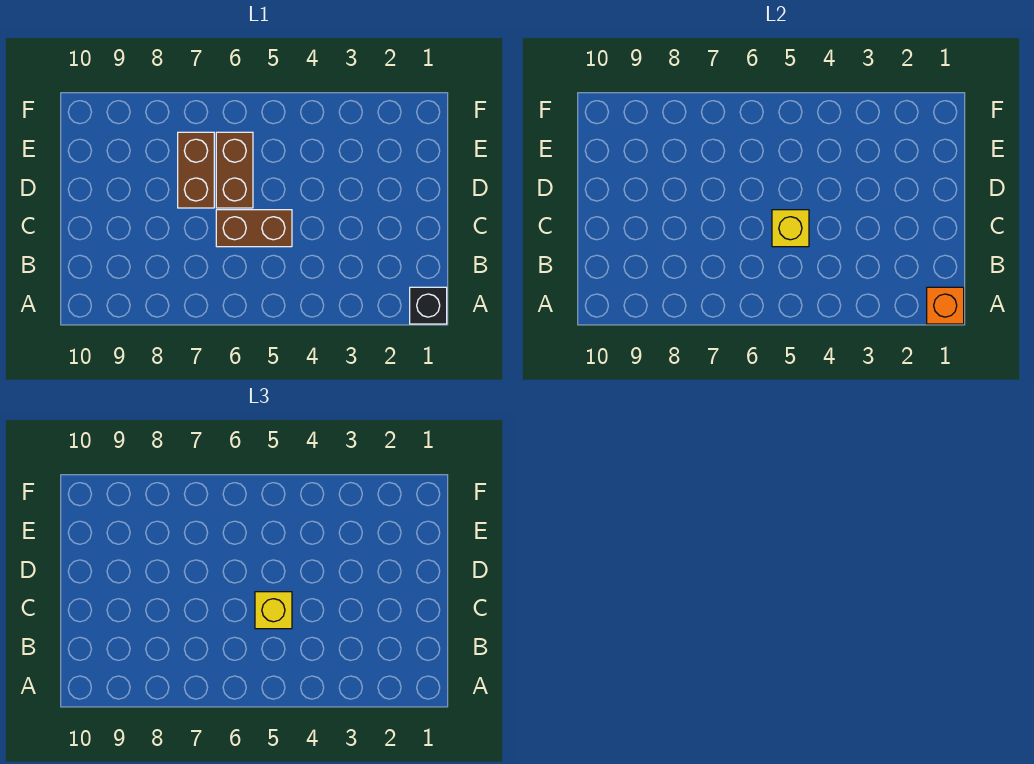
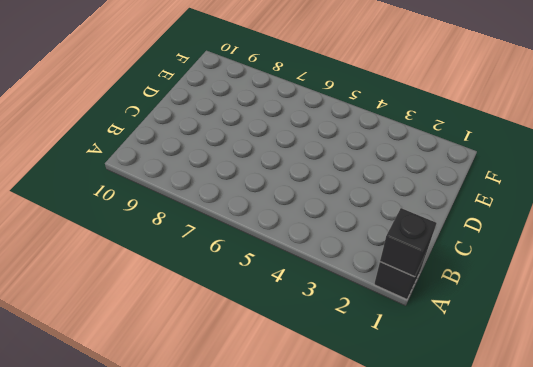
black brick A1 level 2 -> orange brick A1 level 2
none -> brown brick C5:C6 level 1
none -> brown brick D6:E6 level 1

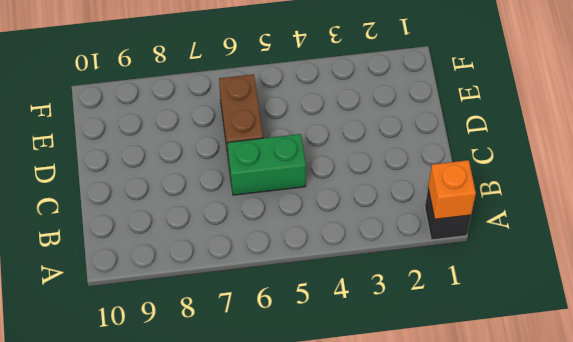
green brick C5:C6 level 1 -> brown brick C5:C6 level 1
none -> brown brick D7:E7 level 1
none -> yellow brick C5 level 2

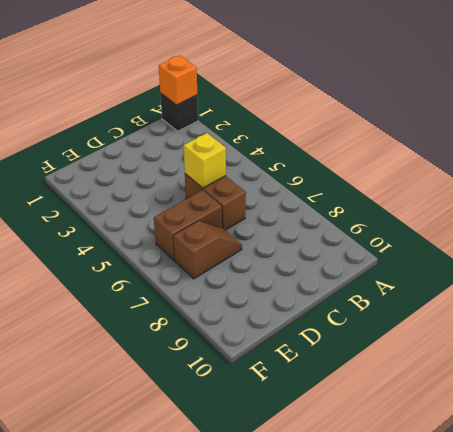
brown slope D7:E7 level 1 top E -> brown brick D7:E7 level 1
none -> yellow brick C5 level 3

